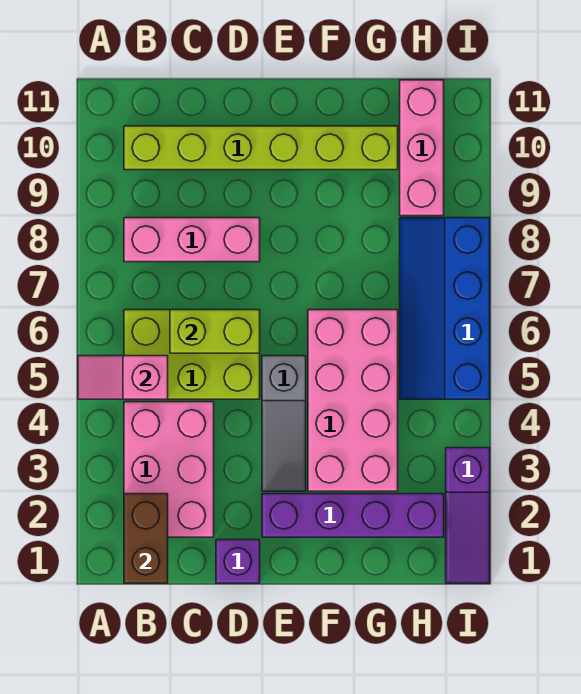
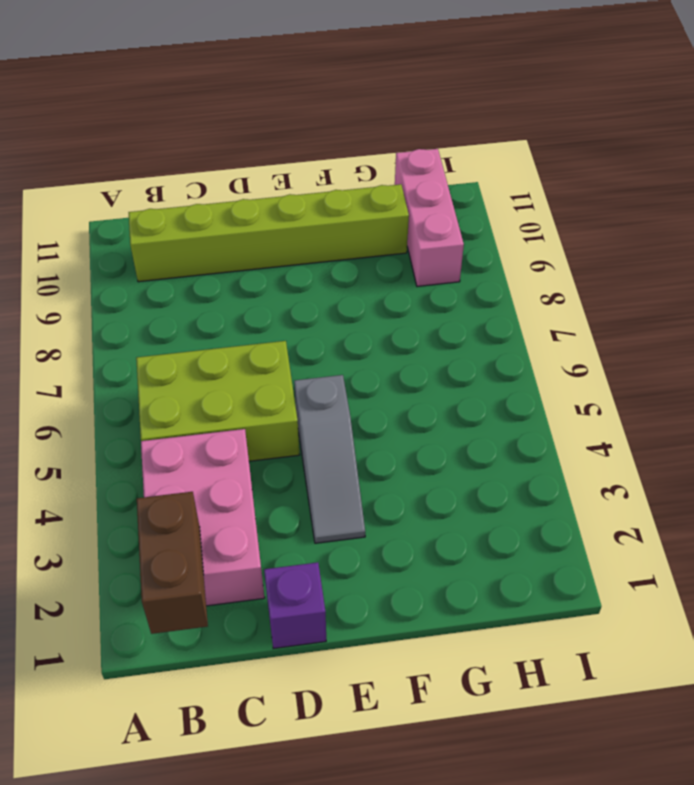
none -> pink brick B8:D8 level 1
none -> purple brick E2:H2 level 1
none -> pink brick F3:G6 level 1

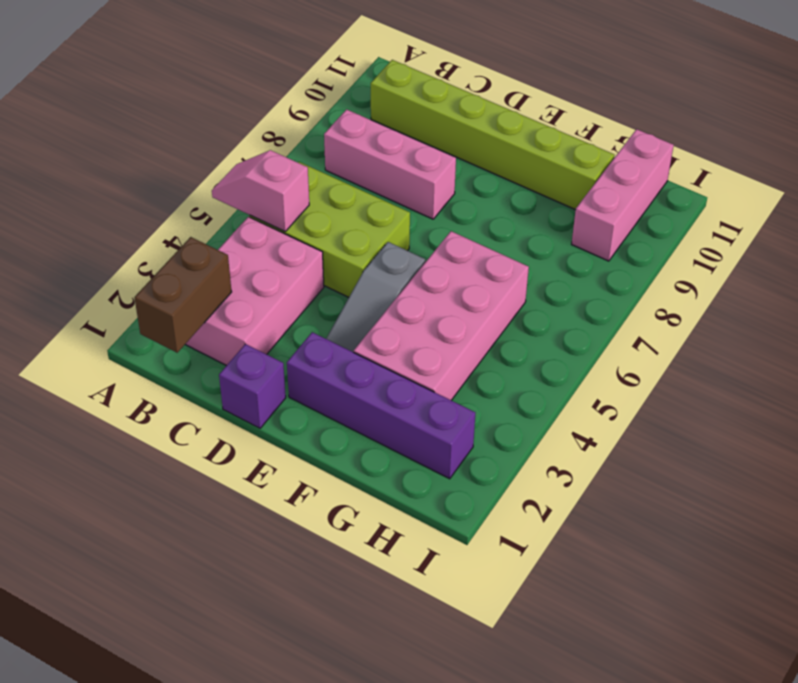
none -> blue slope H5:I8 level 1 top I
none -> purple slope I1:I3 level 1 top 3
none -> lime brick C6:D6 level 2

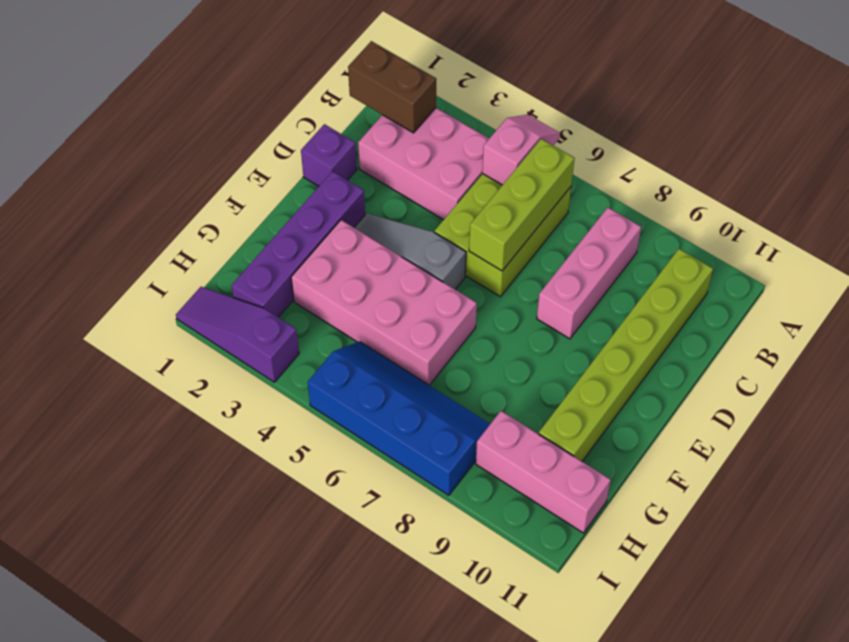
lime brick B6:D6 level 2 -> lime brick C6:D6 level 2

